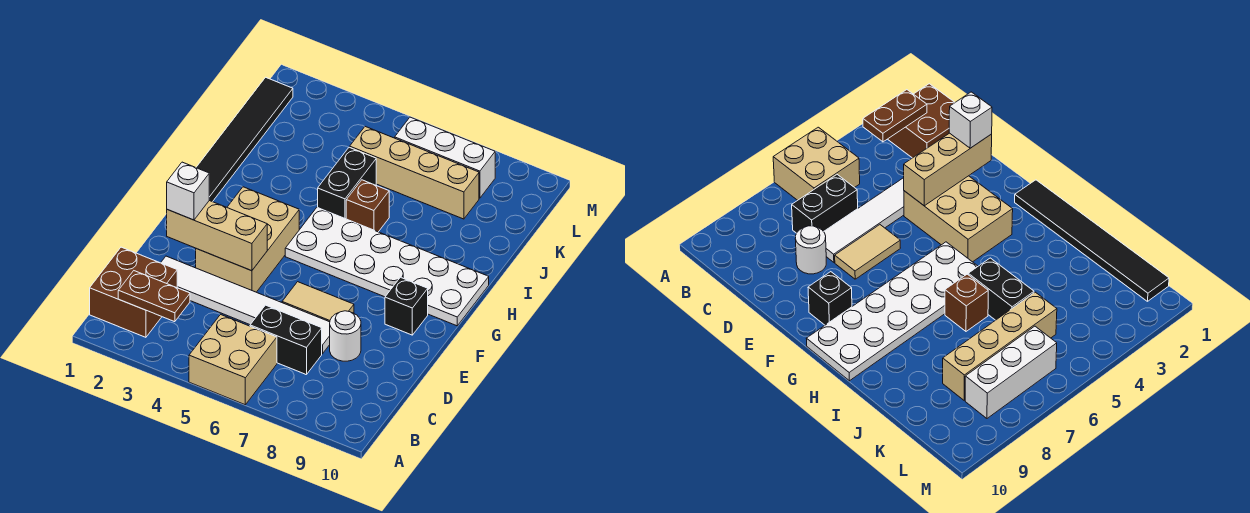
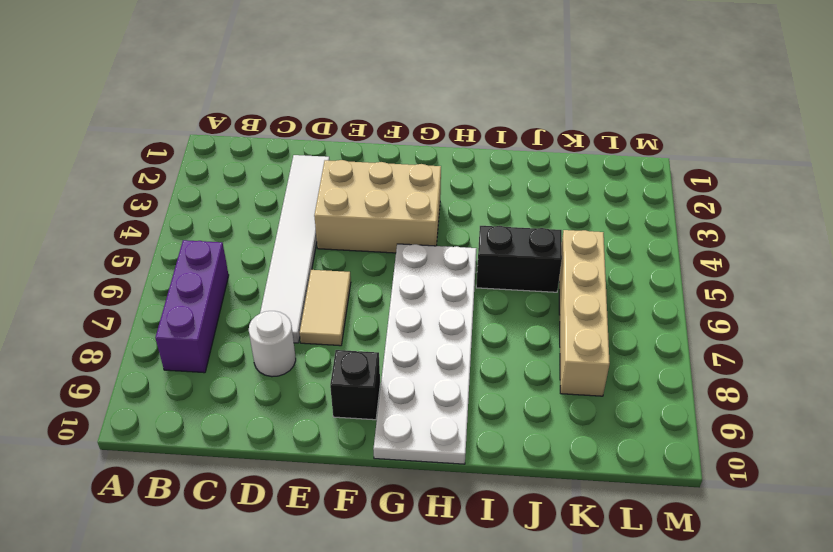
purple brick B6:B8 level 1 -> tan brick A5:B6 level 1
none -> brown brick B1:C2 level 1
none -> black brick C6:C7 level 1
none -> black tile G1:L1 level 1

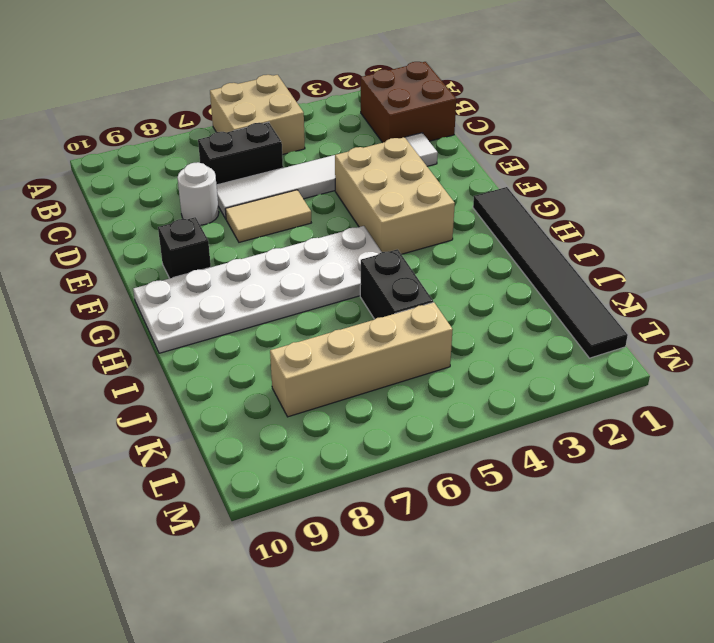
none -> brown brick I6 level 1
none -> white brick L6:L8 level 1
none -> brown plate B2:B3 level 2

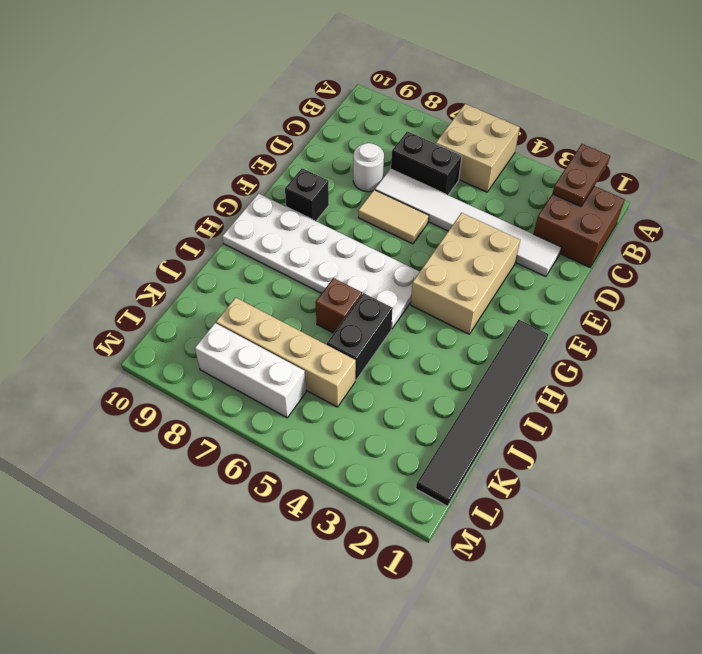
brown plate A2:B2 level 2 -> brown plate B2:B3 level 2
none -> tan brick E2:E4 level 2
none -> white brick E2 level 3

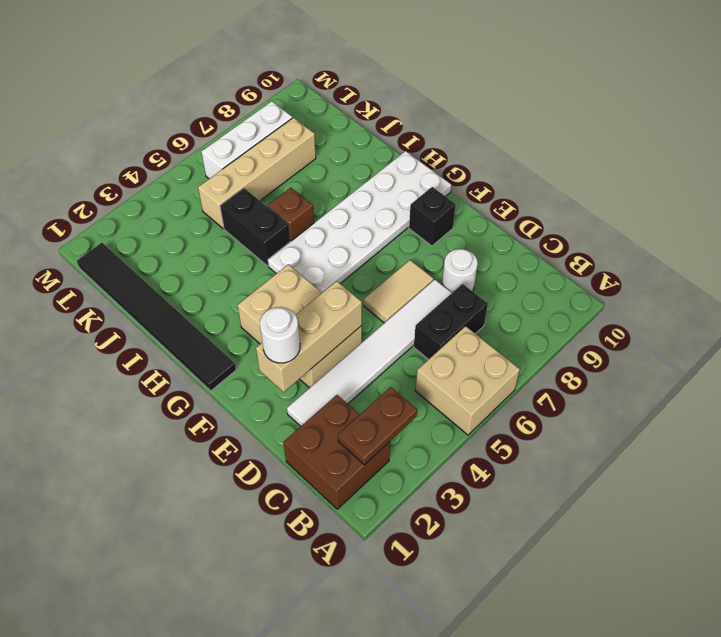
white round brick E2 level 3 -> white brick E2 level 3

